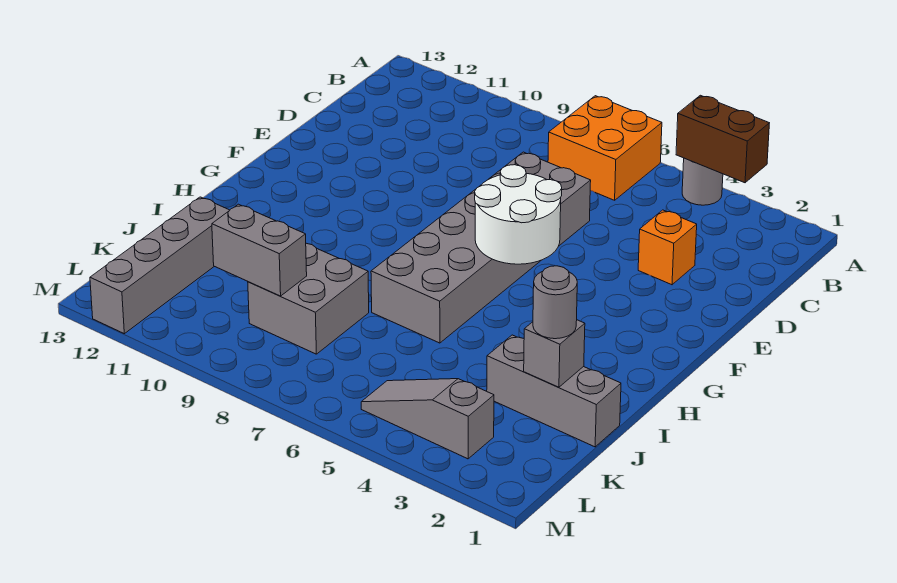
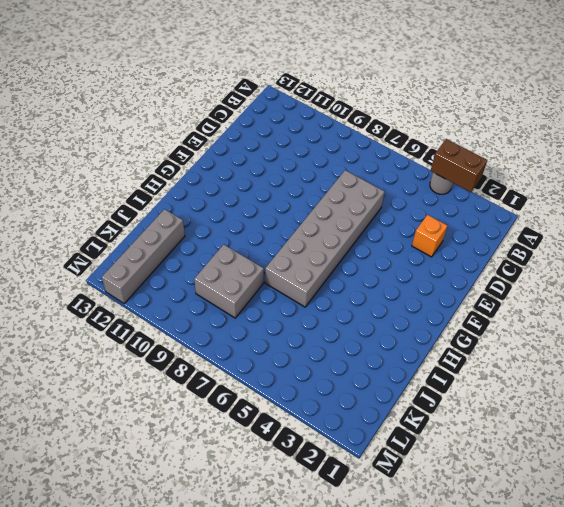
none -> orange brick A6:B7 level 1
none -> grey brick J1:J3 level 1
none -> grey slope L3:L5 level 1 top 3

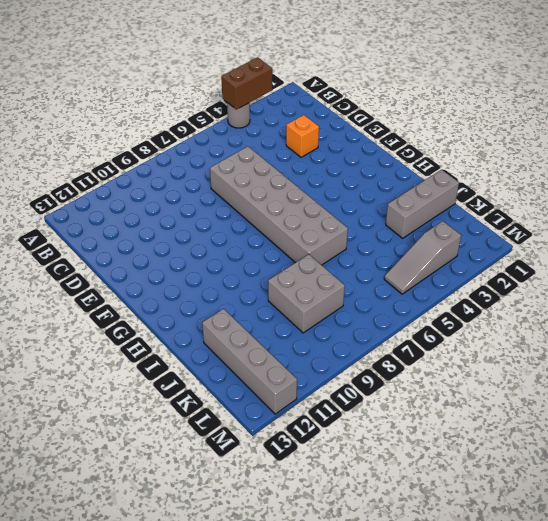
none -> orange brick A6:B7 level 1
none -> white round brick F5:G6 level 2
none -> grey brick J2 level 2

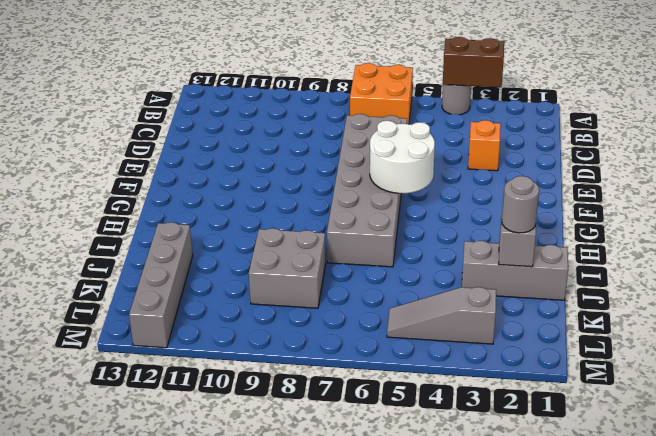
none -> grey brick K9:K10 level 2

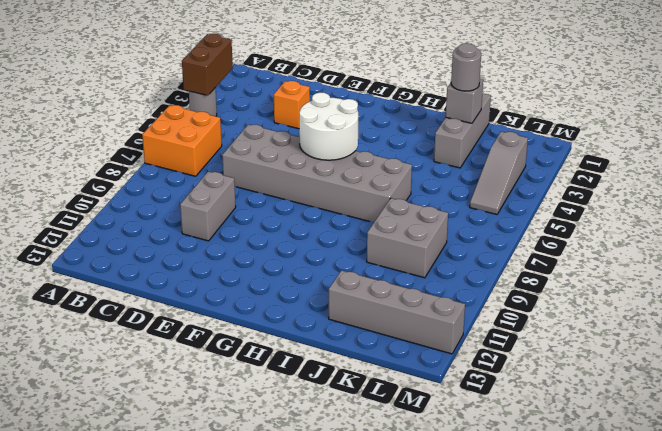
grey brick D9:D10 level 1 -> grey brick K9:K10 level 2

